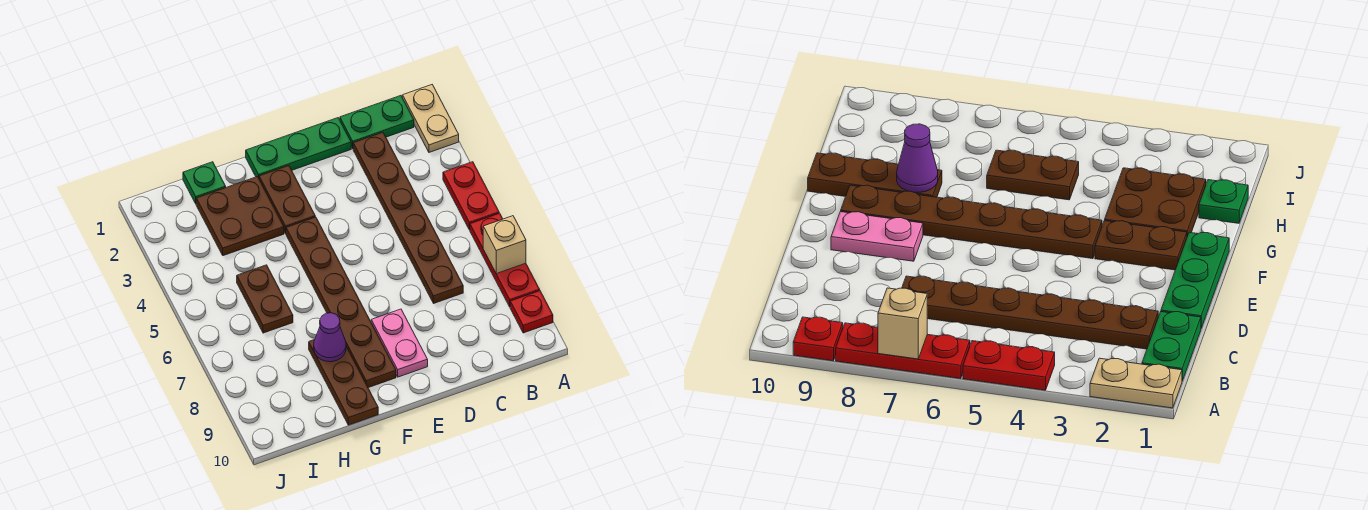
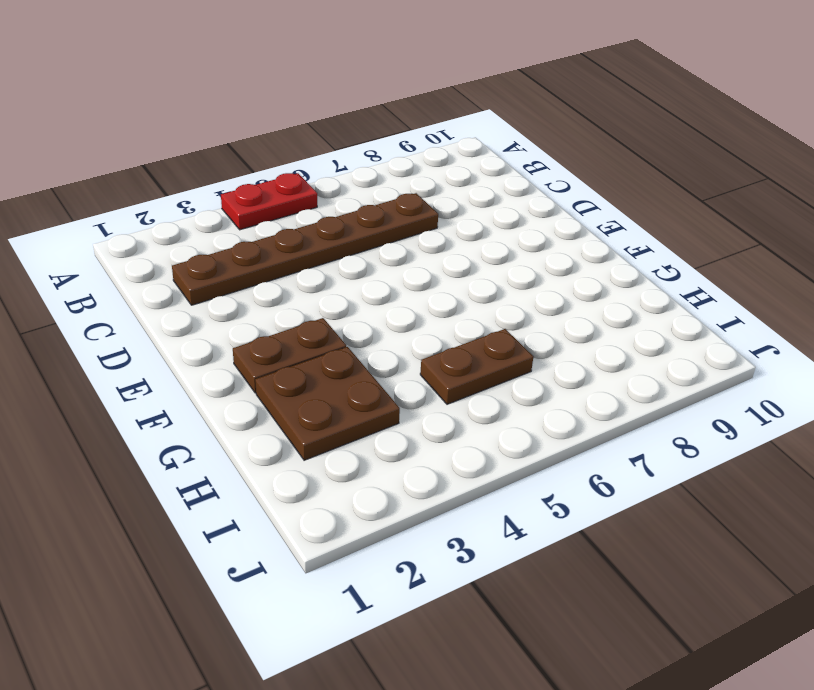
none -> tan plate A1:A2 level 1
none -> red plate A6:A8 level 1
none -> red plate A9 level 1

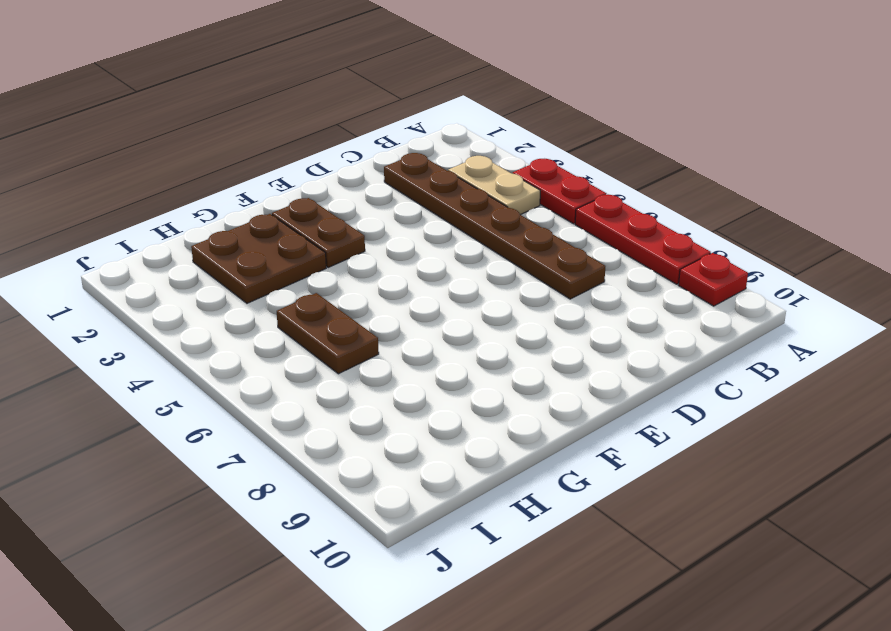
tan plate B3:B4 level 1 -> tan plate A1:A2 level 1
none -> green plate B1:C1 level 1
none -> green plate D1:F1 level 1
none -> pink plate E8:E9 level 1

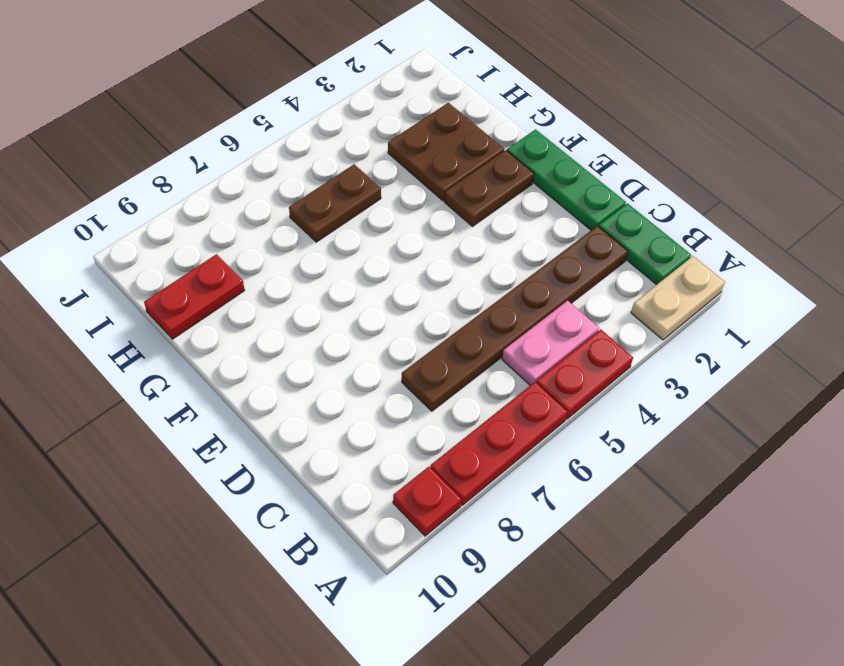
pink plate B4:B5 level 1 -> pink plate E8:E9 level 1
red plate H9:H10 level 1 -> none
none -> brown plate F4:F9 level 1
none -> brown plate G8:G10 level 1
none -> green plate H1 level 1

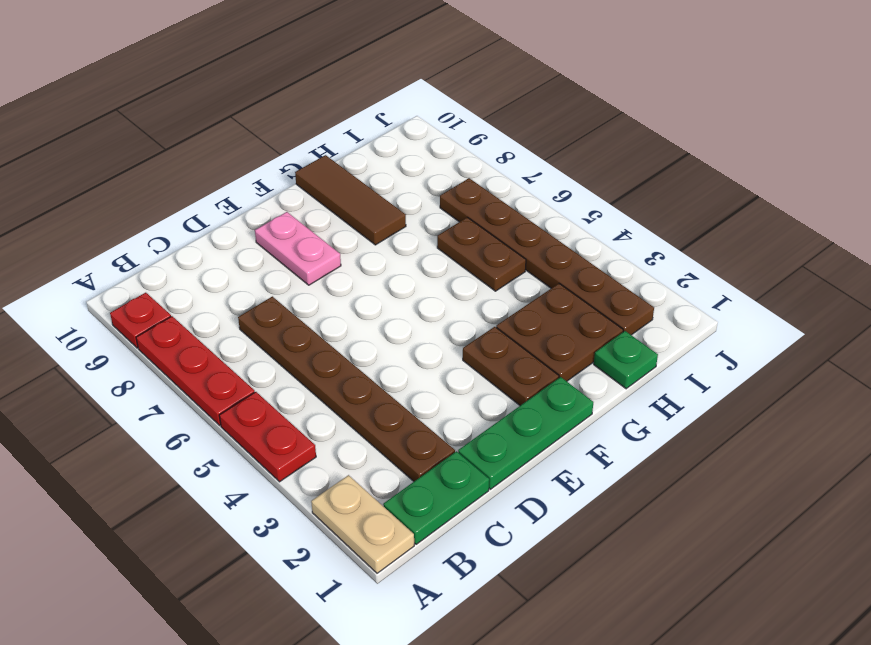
brown tile G8:G10 level 1 -> brown plate G8:G10 level 1
brown plate I2:I7 level 1 -> brown plate F4:F9 level 1
none -> tan brick A7 level 2
none -> purple cone G8 level 2

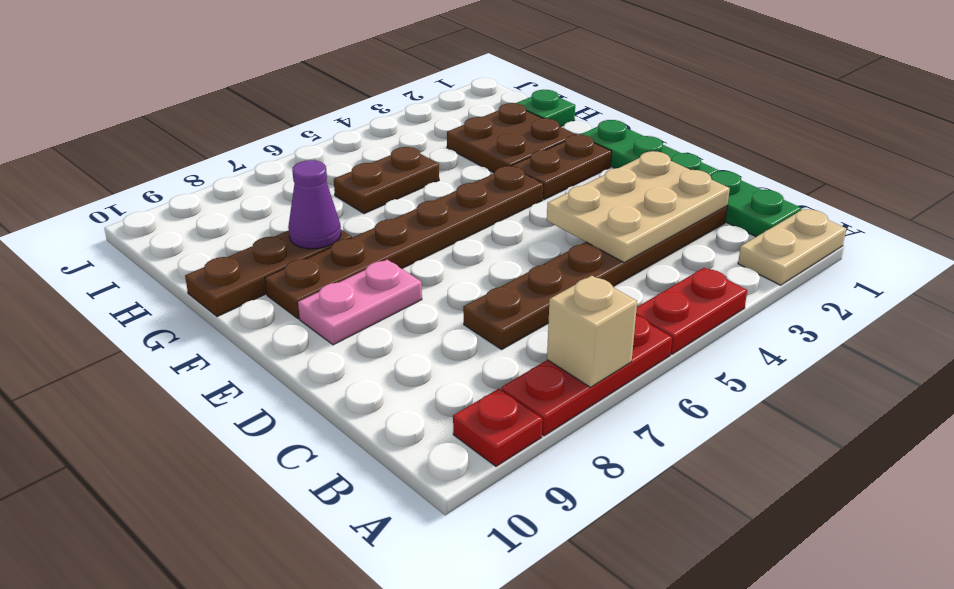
tan plate C2:D4 level 2 -> none

